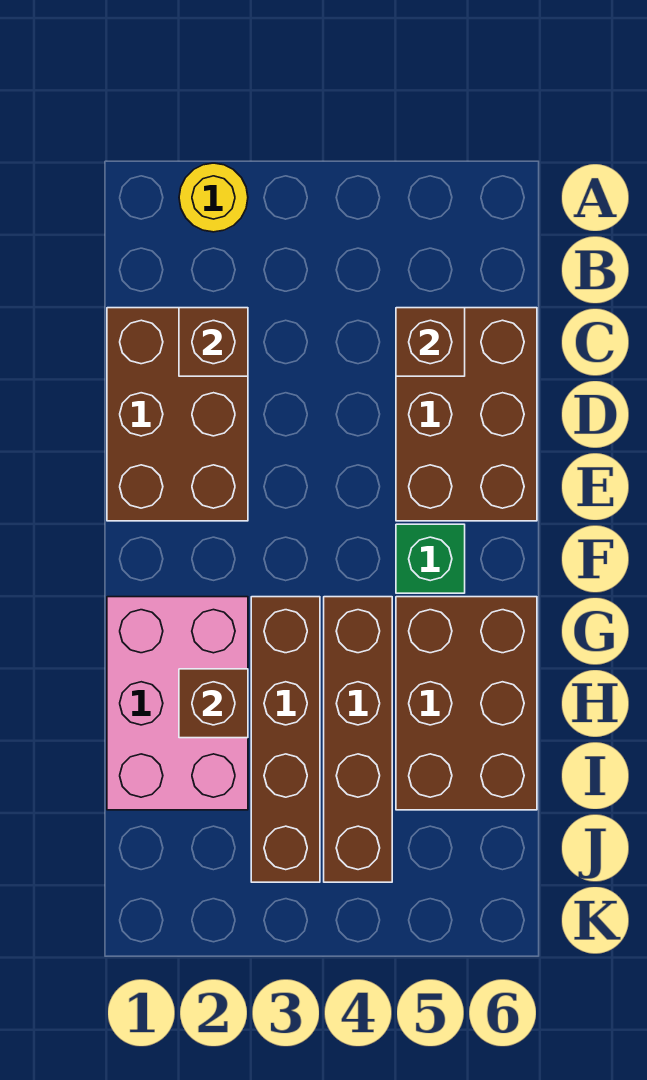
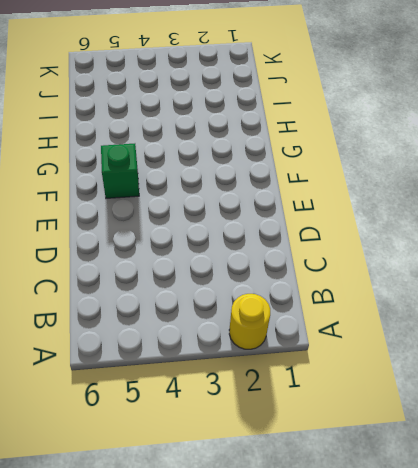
none -> brown brick C1:E2 level 1
none -> brown brick C5:E6 level 1

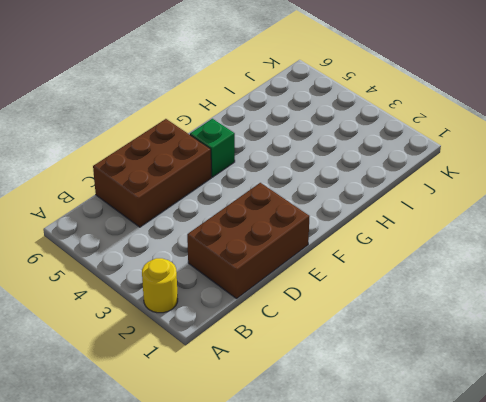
none -> pink brick G1:I2 level 1
none -> brown brick G3:J3 level 1

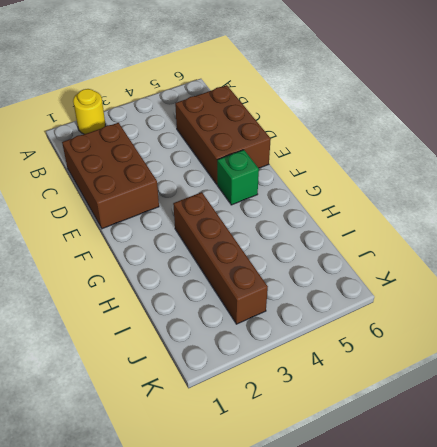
none -> pink brick G1:I2 level 1
none -> brown brick G4:J4 level 1

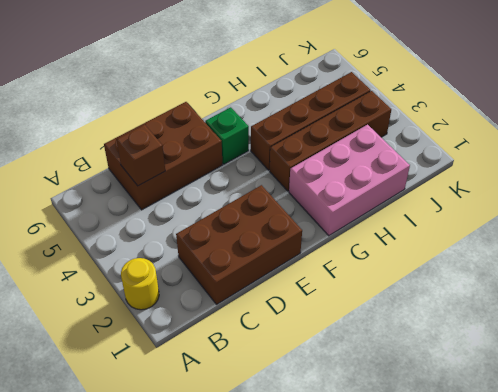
none -> brown brick G5:I6 level 1
none -> brown brick C2 level 2

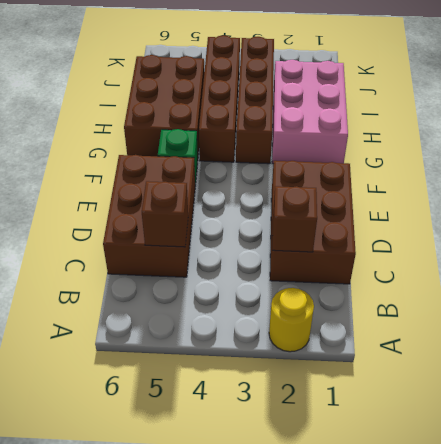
none -> brown brick H2 level 2

